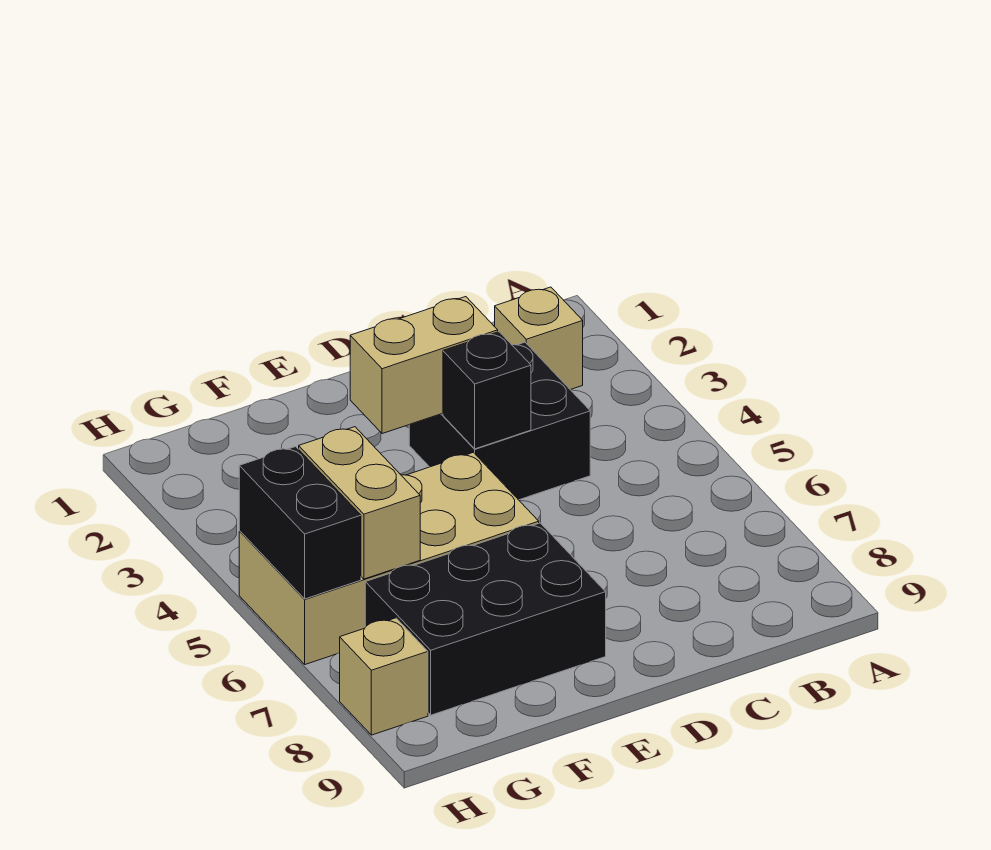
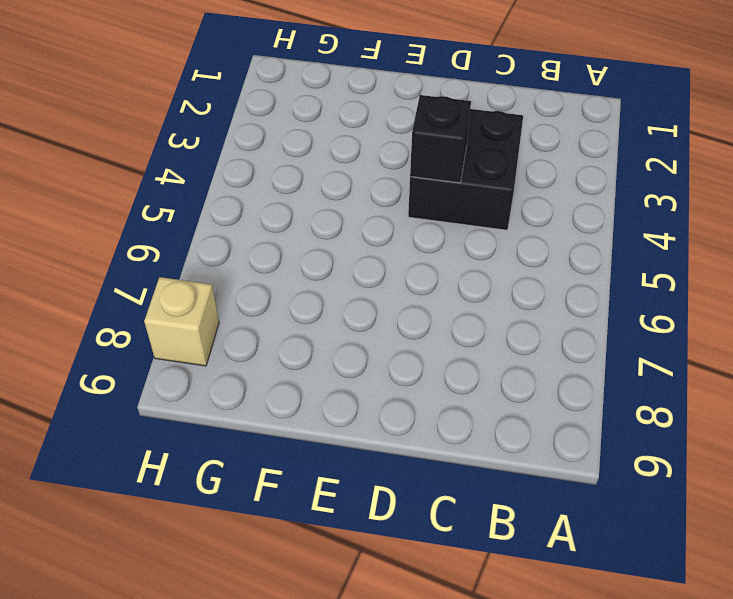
none -> tan brick B2 level 1
none -> tan brick E5:H6 level 1

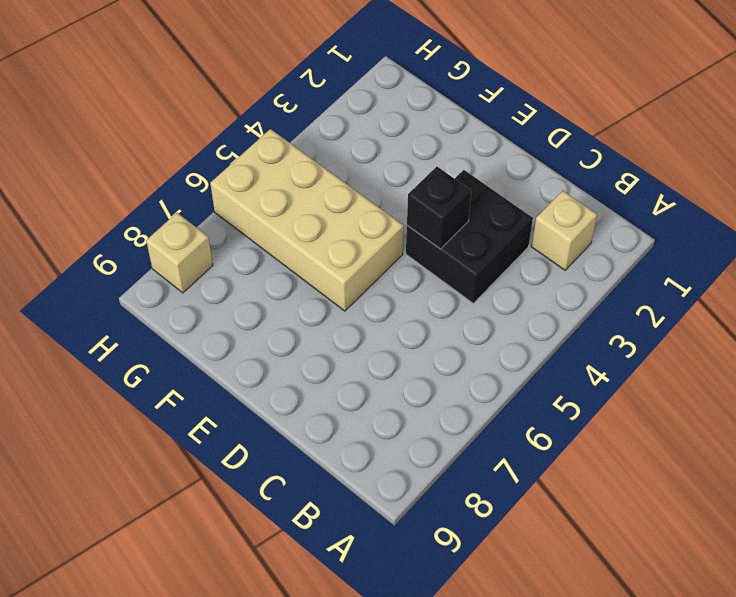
none -> black brick E7:G8 level 1
none -> tan brick D3:E3 level 2

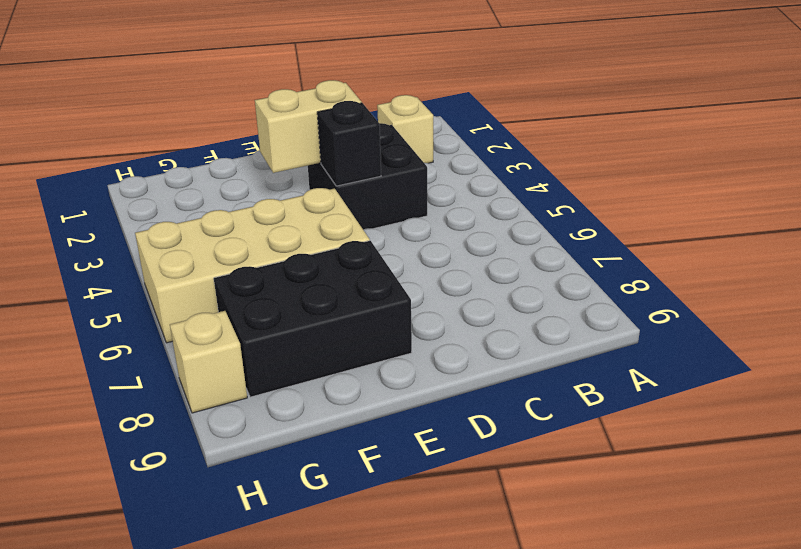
none -> tan brick G5:G6 level 2
none -> black brick H5:H6 level 2

